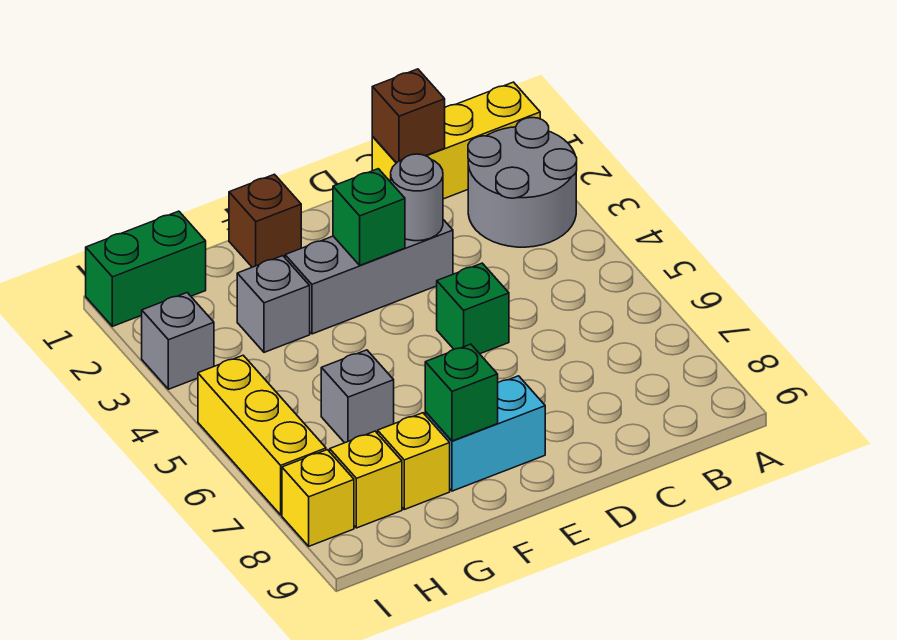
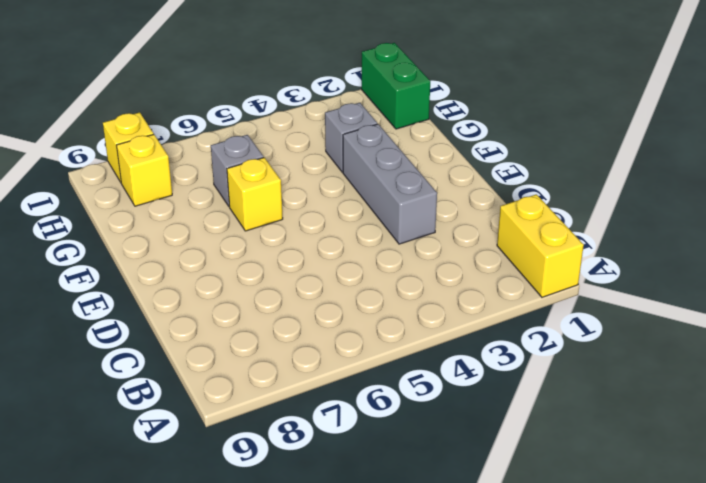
yellow brick A1:B1 level 1 -> yellow brick A1:C1 level 1
yellow brick F6 level 1 -> yellow brick G8 level 1
none -> grey round brick A2:B3 level 1
none -> green brick D5 level 1
none -> cyan brick E8:F8 level 1

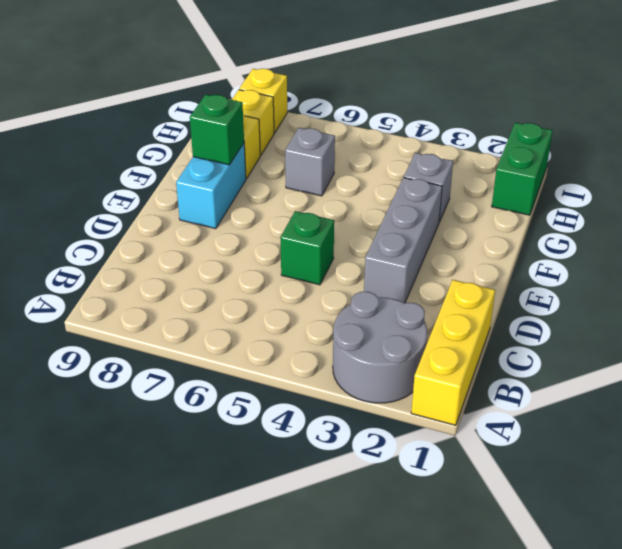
none -> brown brick F1 level 1
none -> grey brick I3 level 1
none -> yellow brick I5:I7 level 1

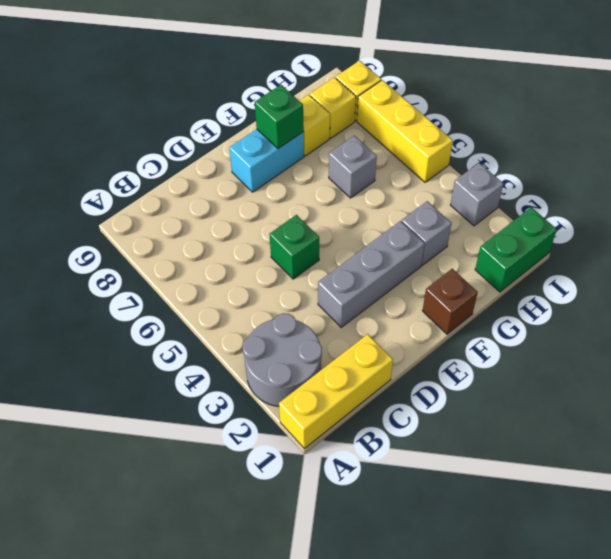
none -> brown brick C1 level 2
none -> grey round brick D3 level 2
none -> green brick E3 level 2

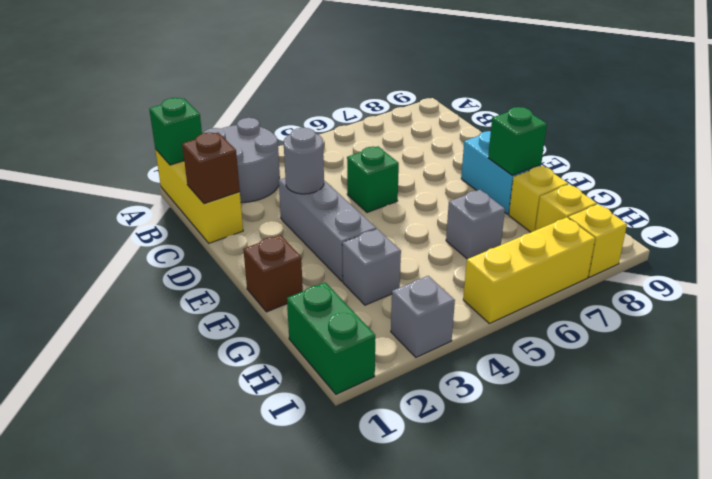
green brick A1 level 2 -> green brick E3 level 2

